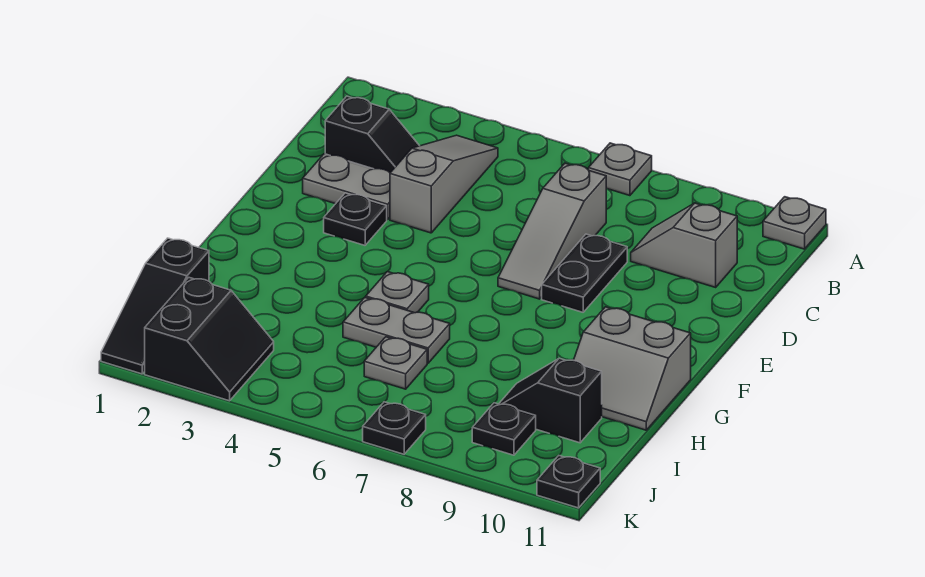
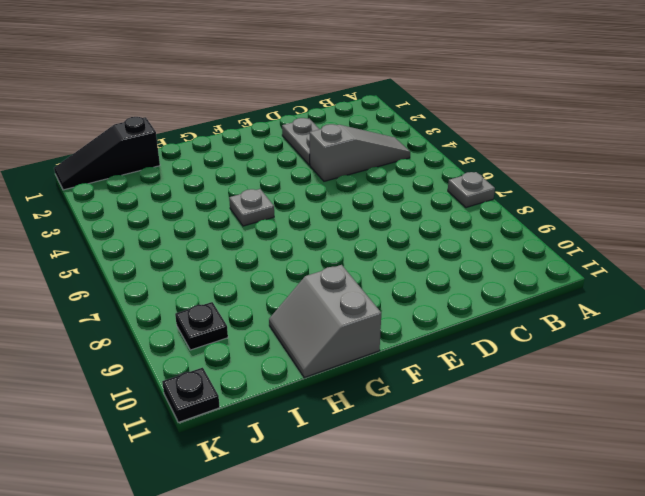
none -> grey plate A11 level 1
none -> black slope C2:C3 level 1 top 2
none -> grey slope C7:E7 level 1 top C

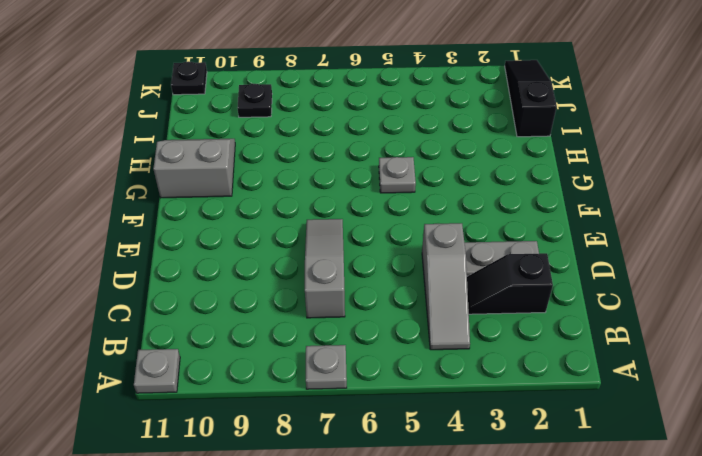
none -> grey slope C9:C10 level 1 top 10
none -> black plate D8:E8 level 1
none -> black plate E3 level 1

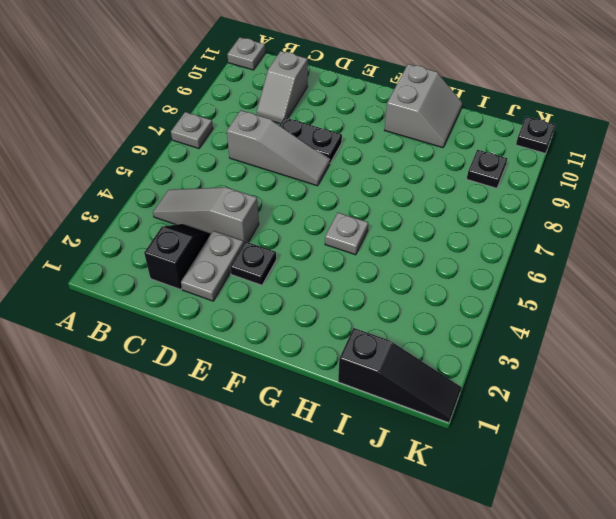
none -> grey plate H5:H6 level 1
none -> grey plate I6 level 1
none -> black slope I9:I10 level 1 top 10

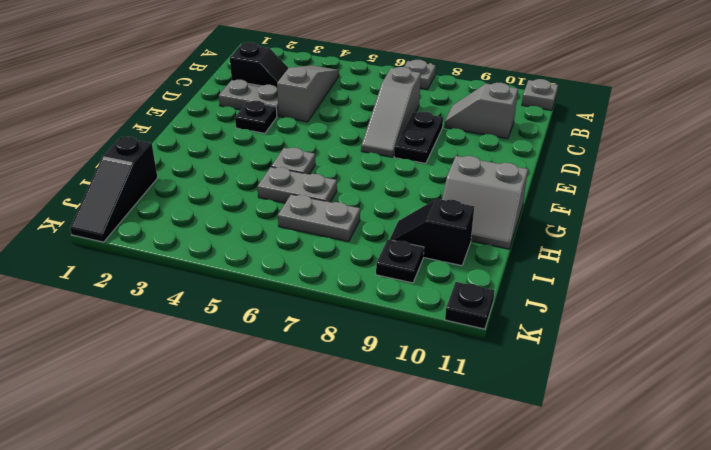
grey plate I6:I7 level 1 -> grey plate I6 level 1
none -> black slope J2:K3 level 1 top 2
none -> black plate K7 level 1

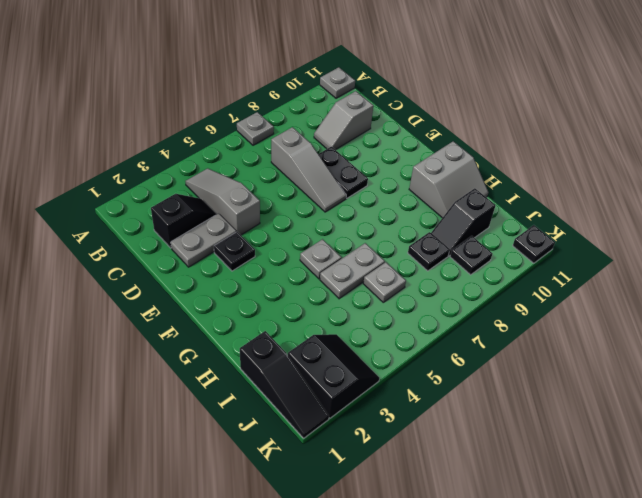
black plate I8 level 1 -> black plate K7 level 1

